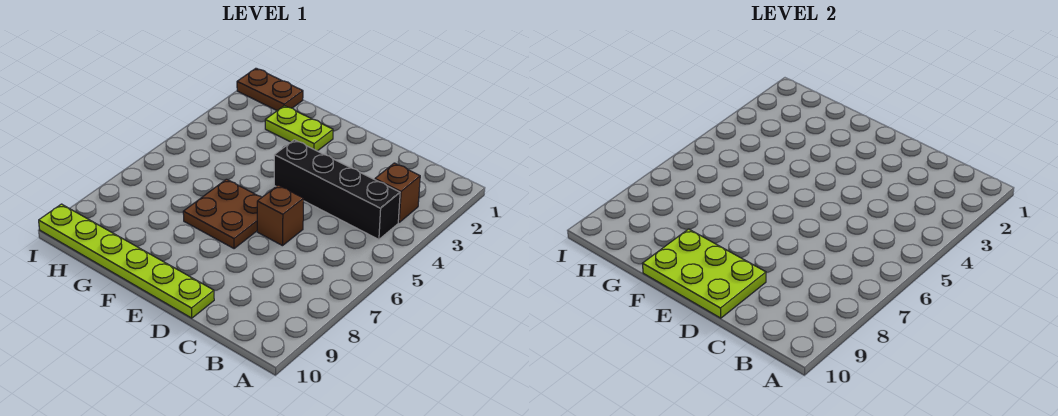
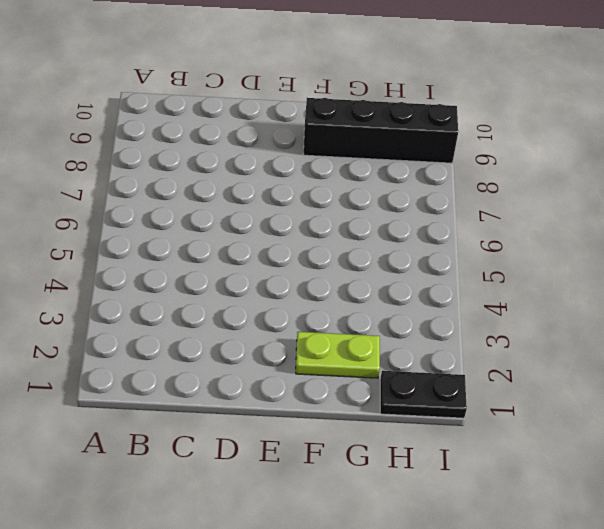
black brick F9:I9 level 1 -> black brick B4:E4 level 1
black plate H1:I1 level 1 -> brown plate H1:I1 level 1
none -> brown brick B3 level 1
none -> brown brick D6 level 1

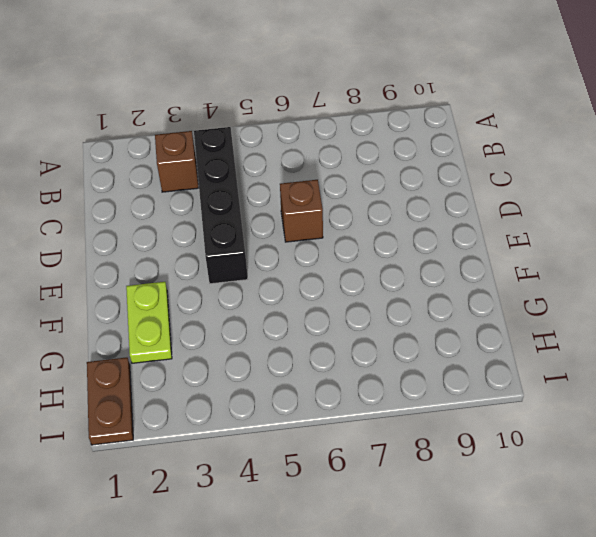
none -> lime plate D10:I10 level 1
none -> brown plate E6:F7 level 1

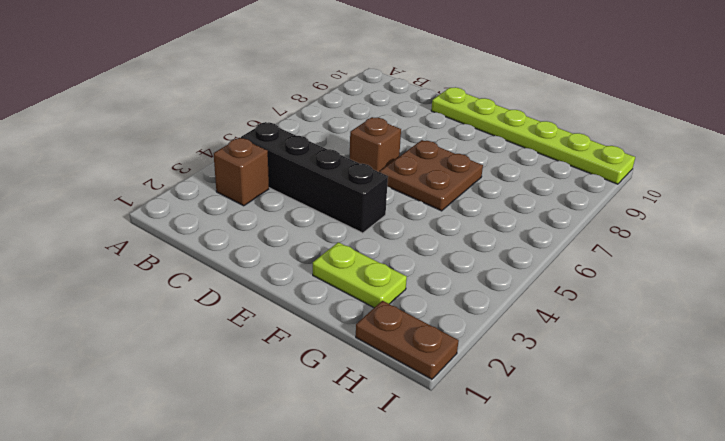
none -> lime plate D9:F10 level 2

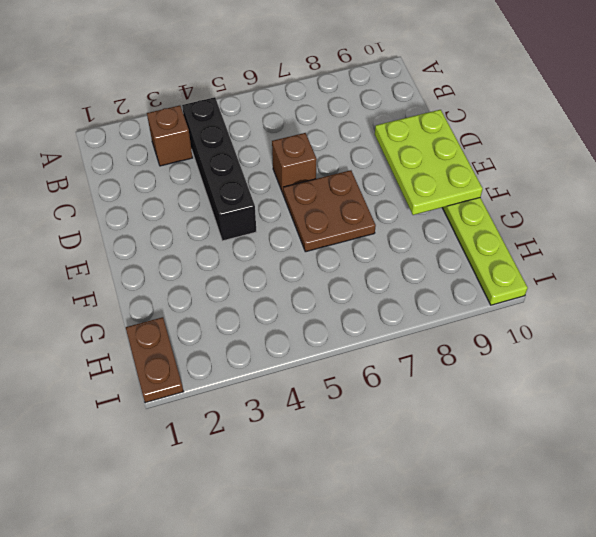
none -> lime plate F2:G2 level 1

